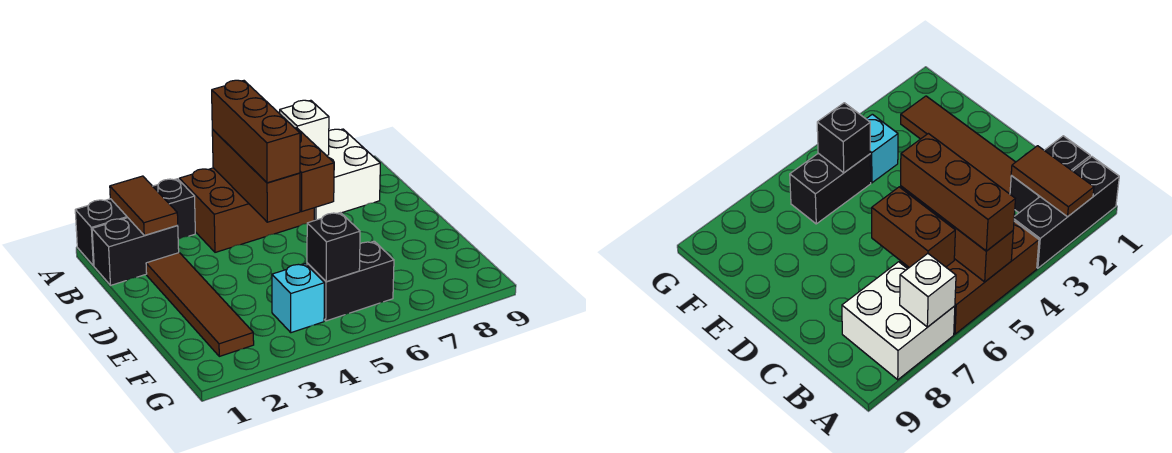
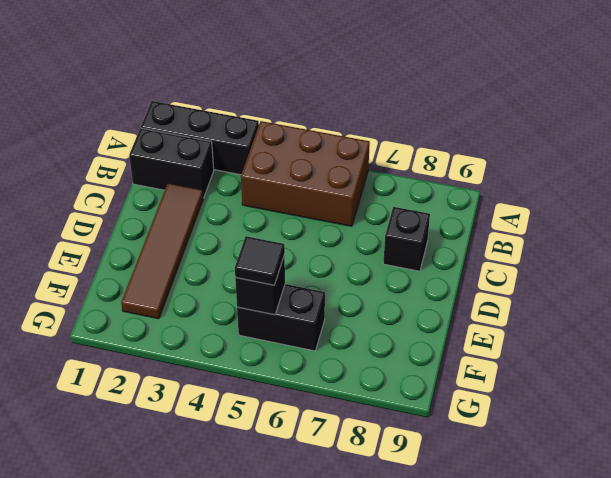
black brick C8 level 1 -> none
black tile F5 level 3 -> none
none -> white brick A7:B8 level 1
none -> cyan brick F4 level 1
none -> brown tile A2:B2 level 2

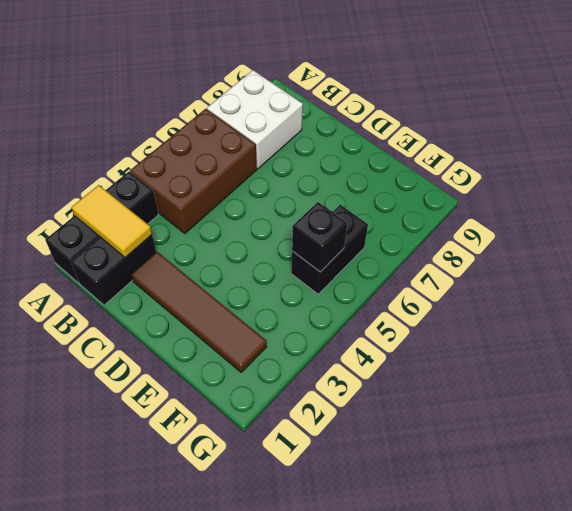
yellow tile A2:B2 level 2 -> brown tile A2:B2 level 2
none -> cyan brick F4 level 1
none -> brown brick A5:C5 level 2
none -> white brick A7 level 2

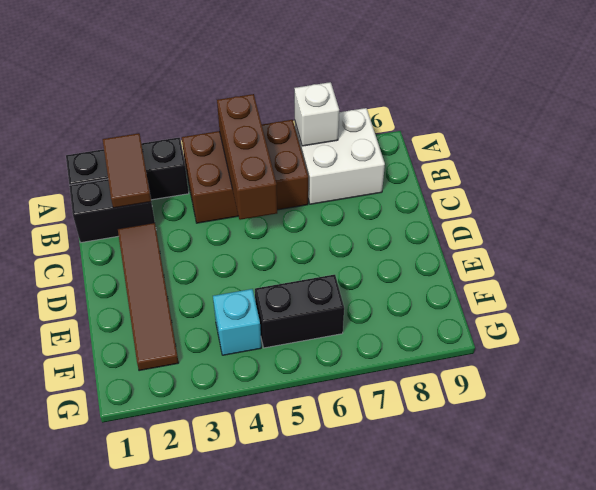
none -> brown brick B6:C6 level 2
none -> black brick F5 level 2
none -> brown brick A5:C5 level 3

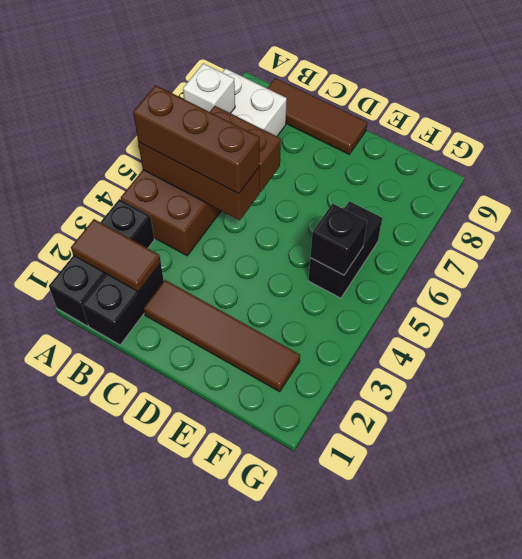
brown tile B9:D9 level 1 -> none
none -> cyan brick F4 level 1

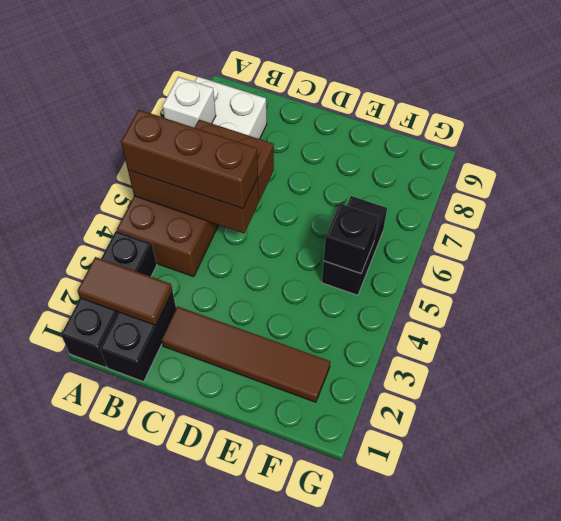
none -> cyan brick F4 level 1

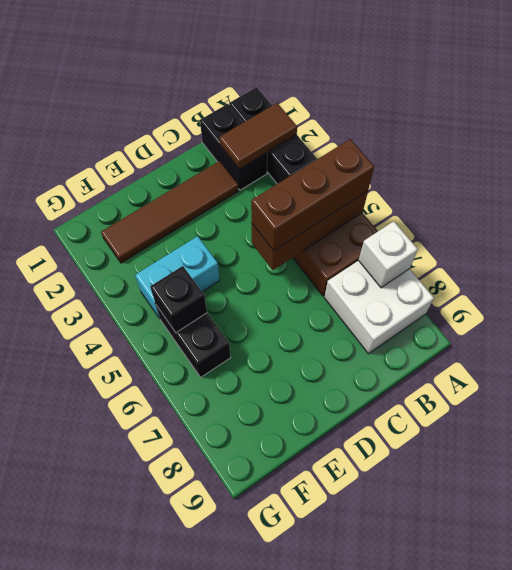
cyan brick E4:F4 level 1 -> cyan brick F4 level 1
none -> brown brick B6:C6 level 2

